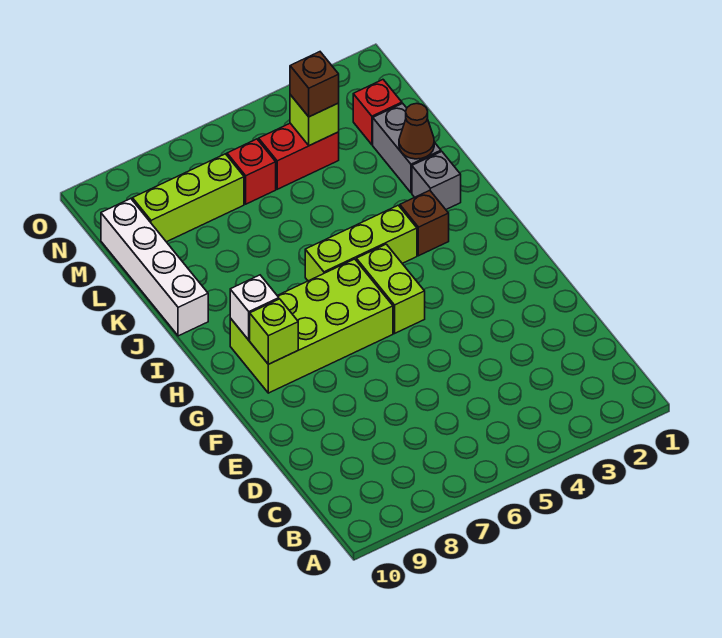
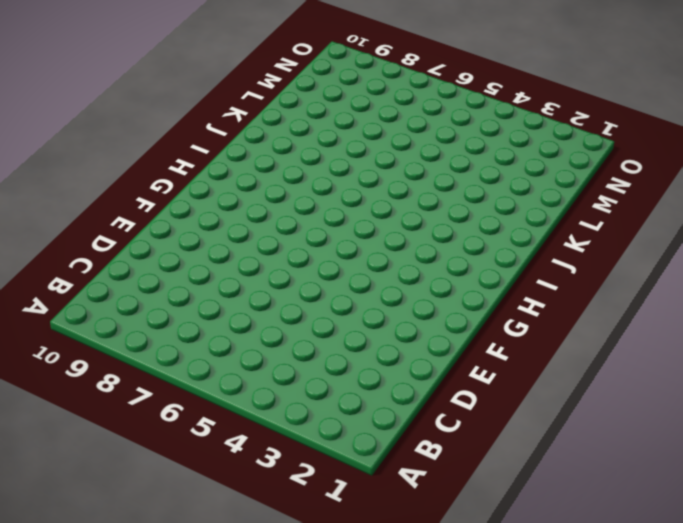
none -> lime brick G5:H5 level 1
none -> lime brick G6:H9 level 1
none -> brown brick I3 level 1

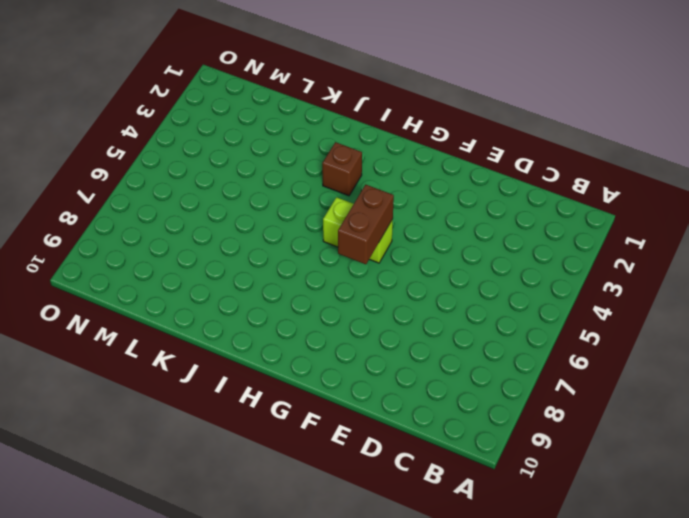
brown brick G5:G6 level 2 -> none
none -> lime brick G6:H9 level 1
none -> lime brick I4:I6 level 1
none -> grey brick J2 level 1

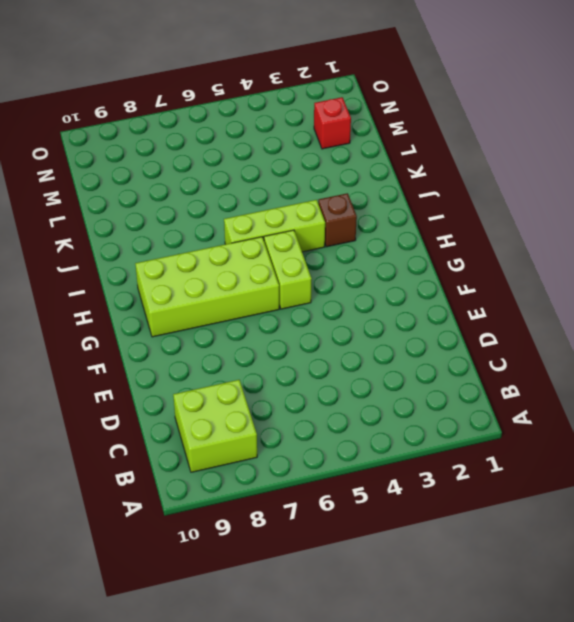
lime brick B8:C9 level 1 -> none
none -> grey brick J2 level 1
none -> white brick J10:M10 level 1
none -> grey brick K2:L2 level 1

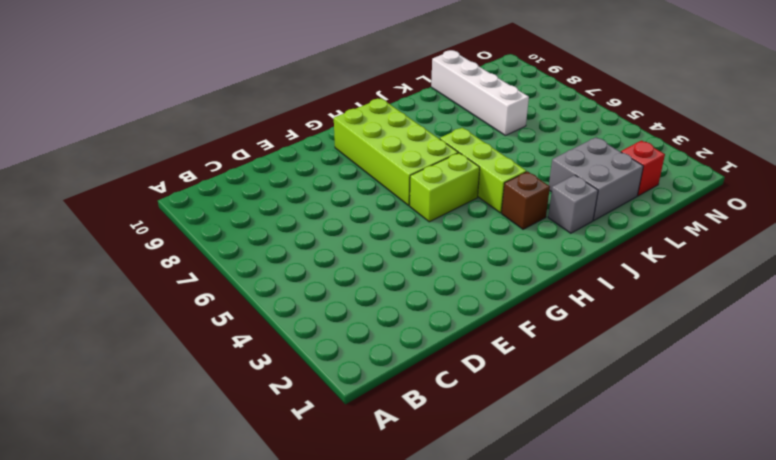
grey brick K2:L3 level 1 -> grey brick K2:L2 level 1
white brick L7:L10 level 1 -> white brick J10:M10 level 1
none -> red brick M4:M5 level 1
none -> red brick M6 level 1
none -> lime brick M7:M9 level 1

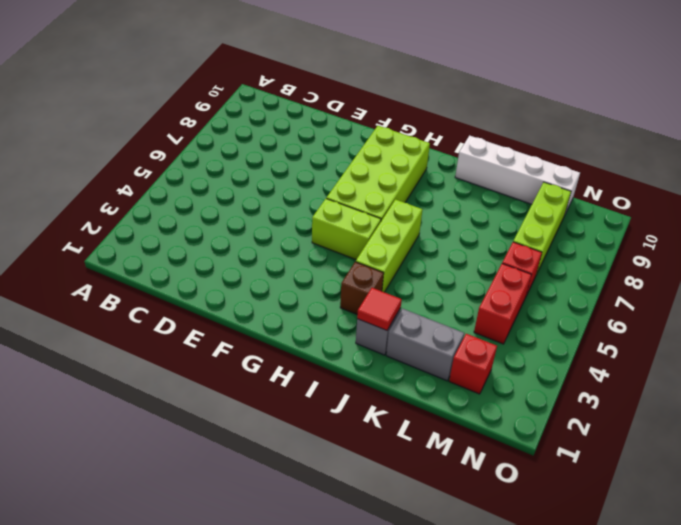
red tile J2 level 2 -> none
none -> lime brick G9 level 2
none -> white brick H9 level 2
none -> brown cone K2 level 2

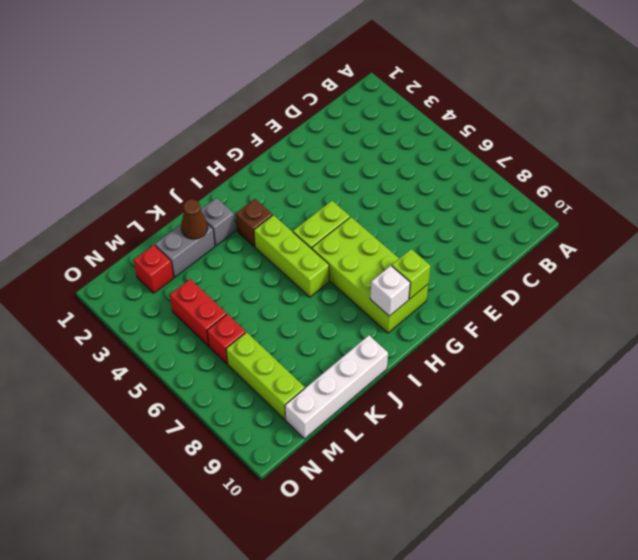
none -> lime brick M4 level 2
none -> brown brick M4 level 3

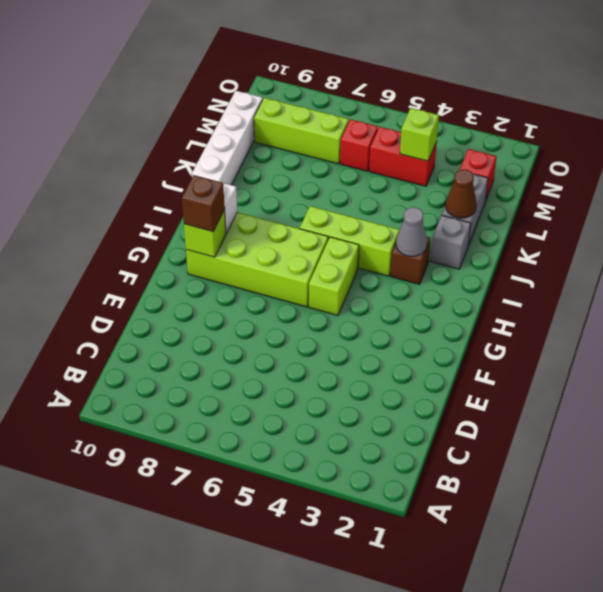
brown brick G9 level 3 -> brown brick M4 level 3
grey cone I3 level 2 -> none

